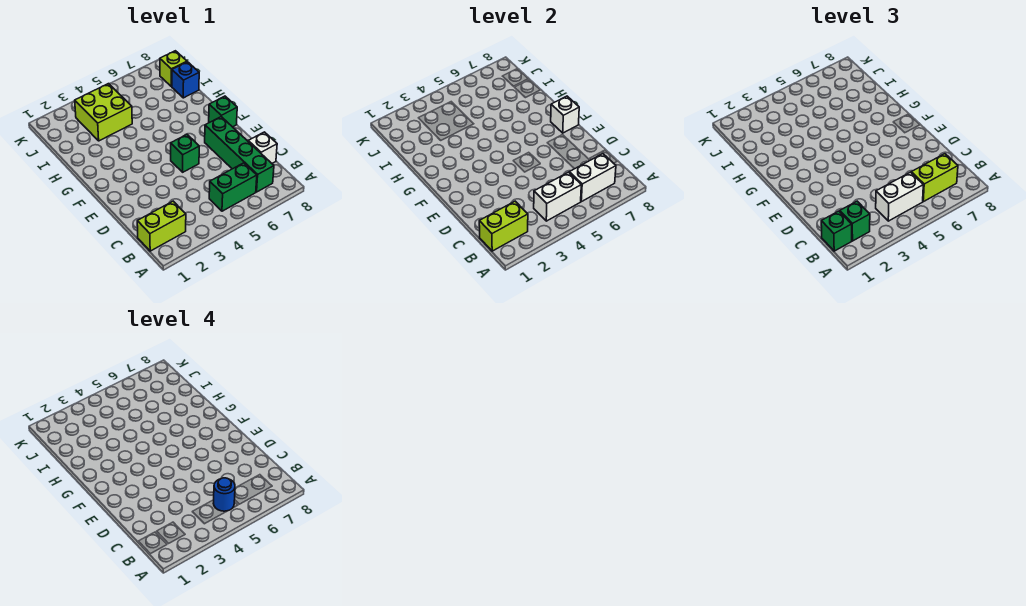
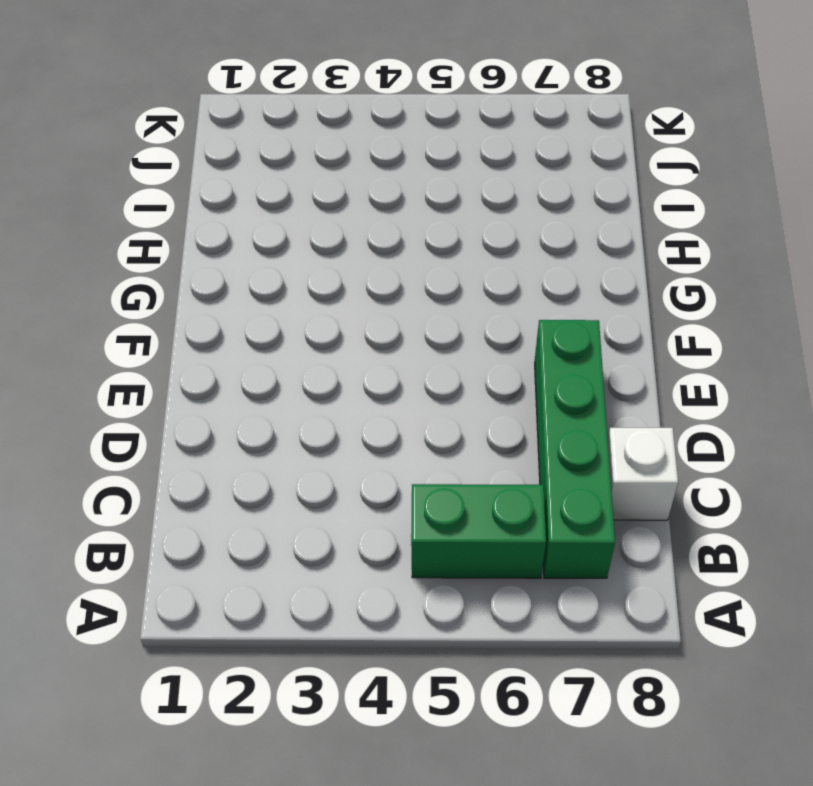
none -> lime brick B1:B2 level 1
none -> green brick E5 level 1
none -> green brick F8 level 1

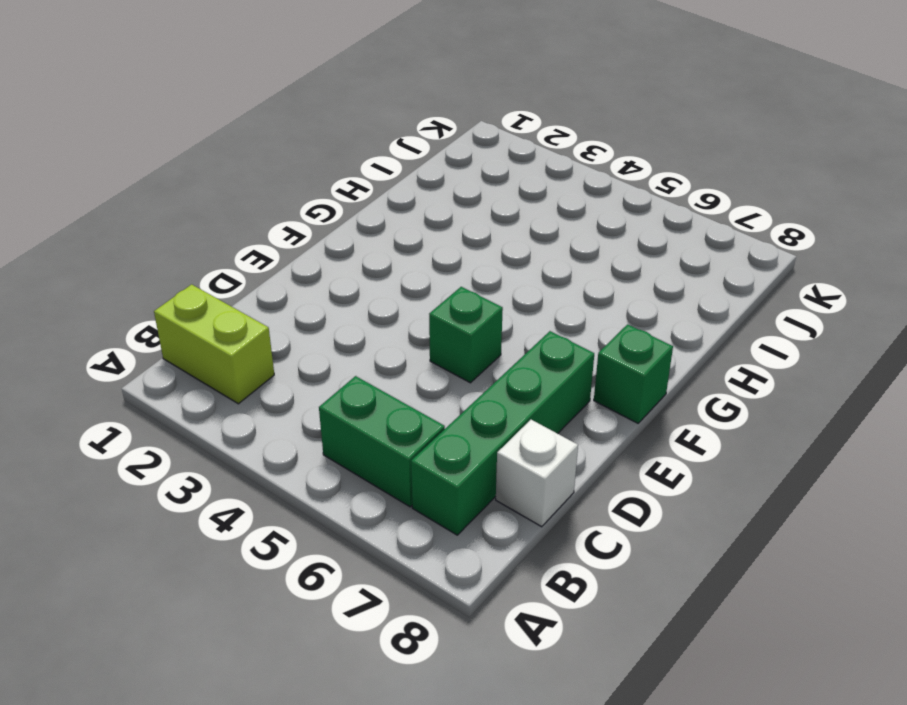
none -> lime brick I3:J4 level 1
none -> blue brick I8 level 1
none -> lime brick J8 level 1

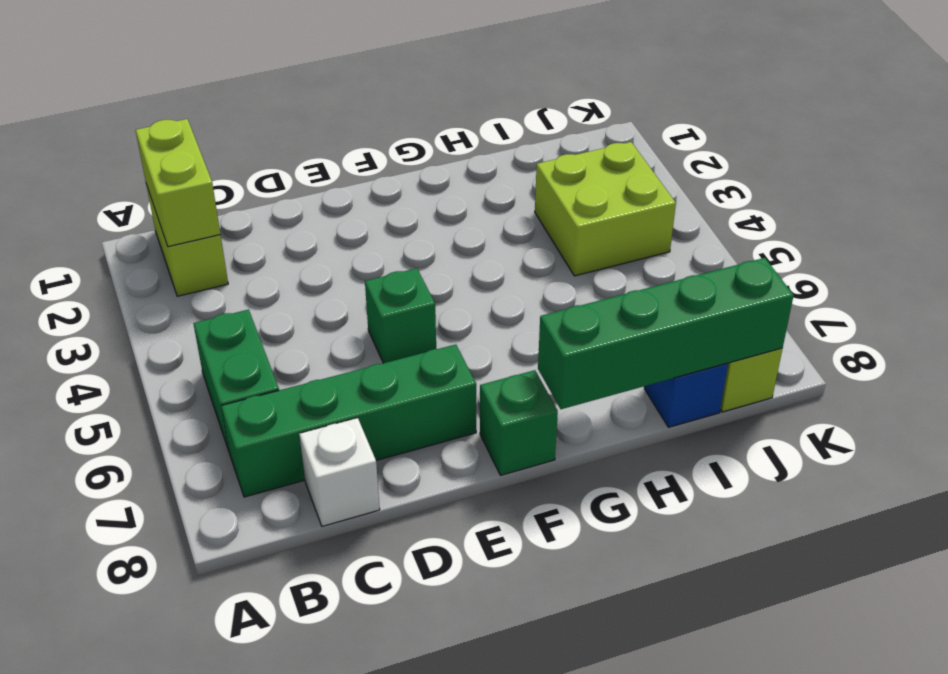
green brick G8:J8 level 2 -> none
none -> white brick B4:B5 level 2
none -> white brick B6:B7 level 2
none -> white brick F8 level 2

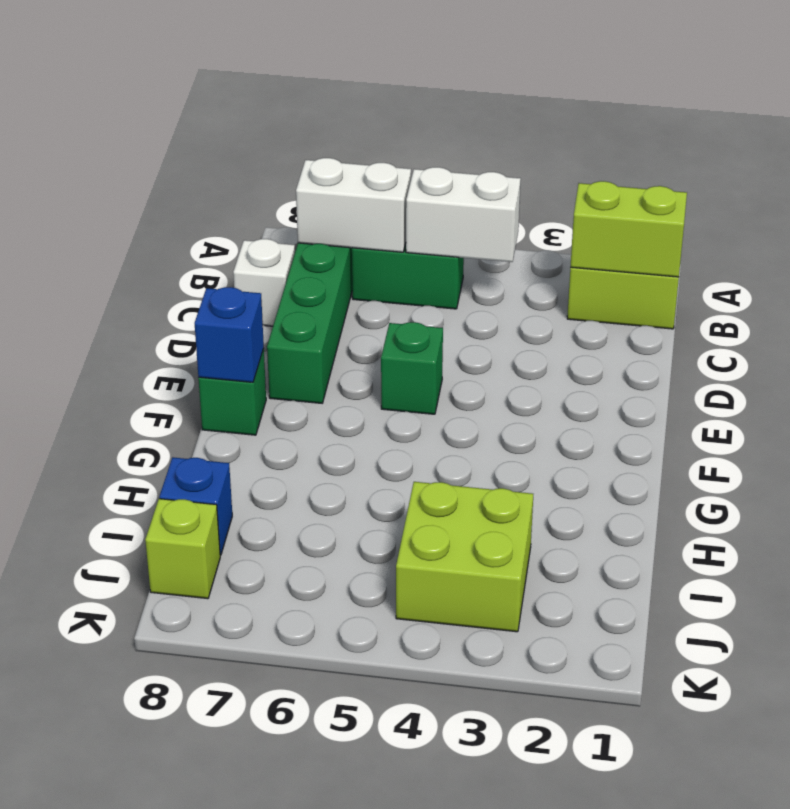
blue brick F8 level 2 -> white brick F8 level 2
none -> green brick B1 level 3
none -> green brick B2 level 3
none -> white brick B4:B5 level 3

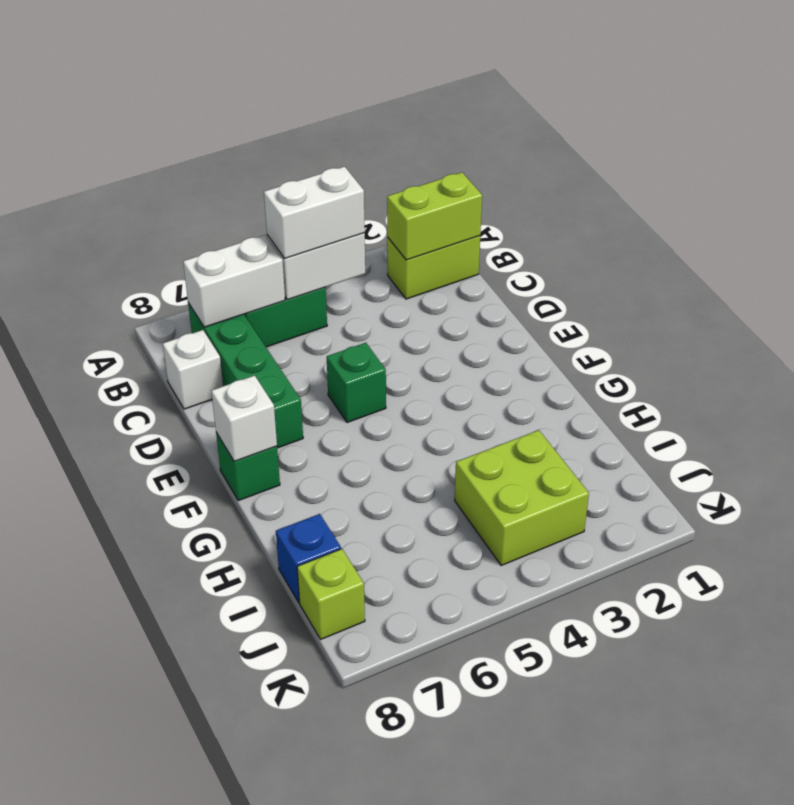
none -> green brick B1 level 3
none -> green brick B2 level 3
none -> lime brick B6:B7 level 3

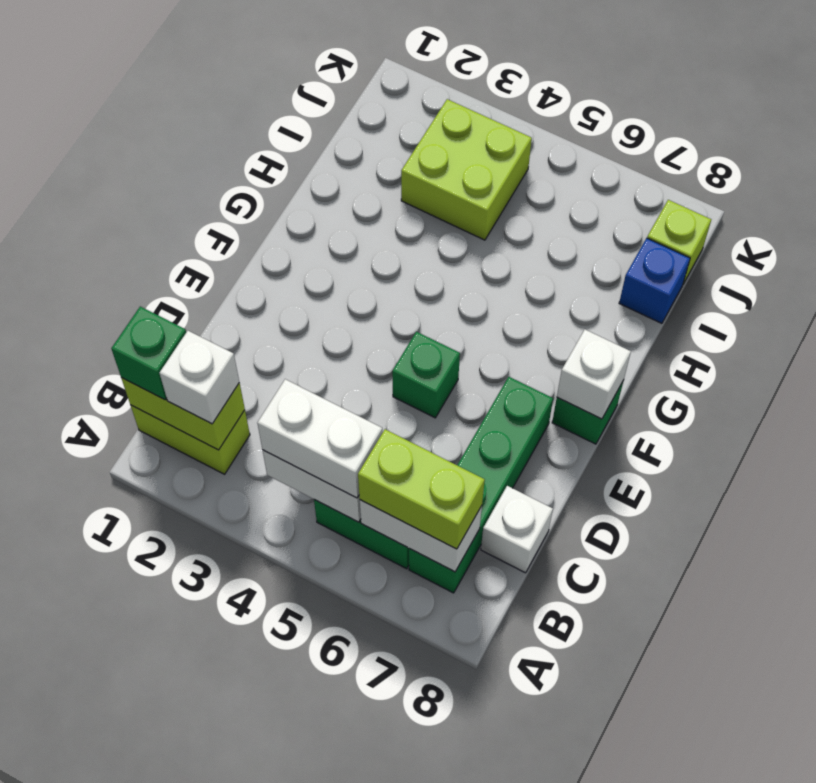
white brick B2 level 3 -> green brick B2 level 3
none -> blue round brick B5 level 4

